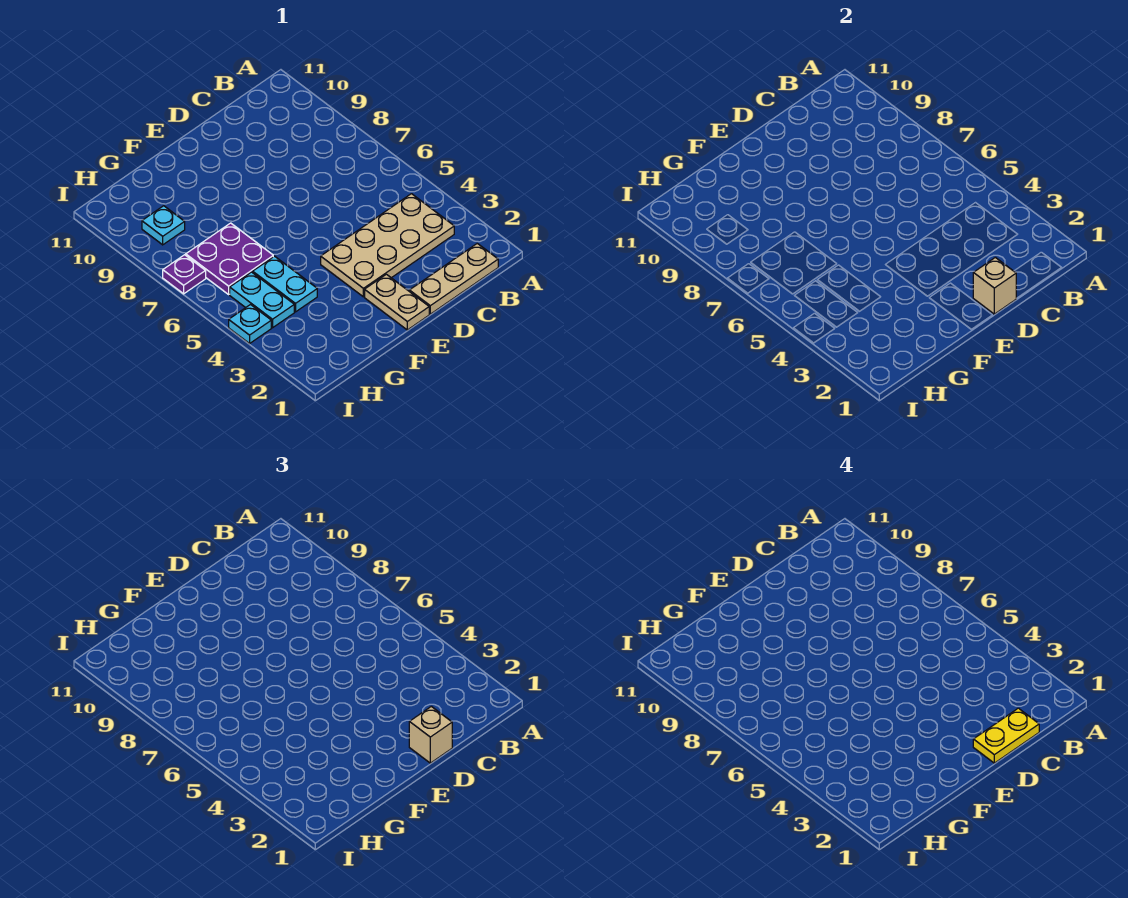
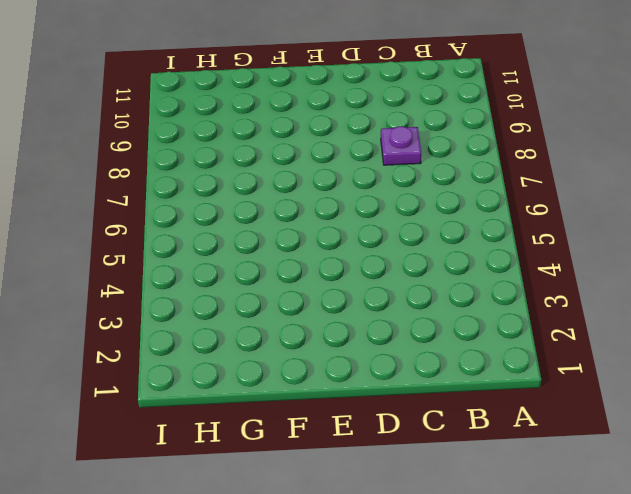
purple plate C8 level 1 -> purple plate I7 level 1
none -> tan plate B1:D1 level 1
none -> tan plate B3:E4 level 1
none -> tan plate E1:E2 level 1

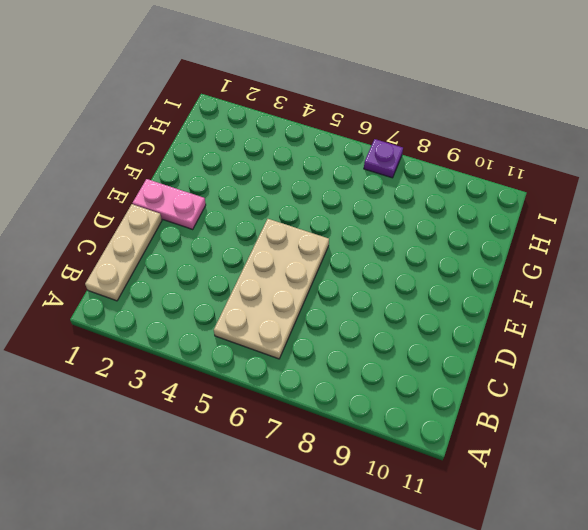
tan plate B5:E6 level 1 -> tan plate B3:E4 level 1
pink plate E1:E2 level 1 -> tan plate E1:E2 level 1
none -> cyan plate G4:G5 level 1
none -> purple plate G6:H7 level 1
none -> cyan plate H4:H5 level 1

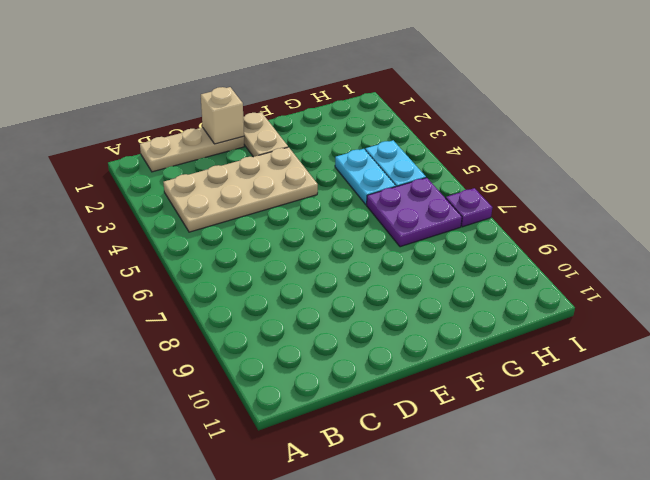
none -> cyan plate H9 level 1
none -> cyan plate I4 level 1
none -> tan brick D1 level 3

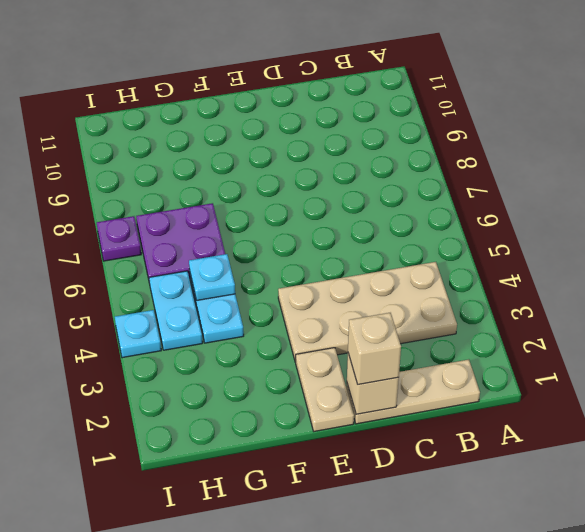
cyan plate G5 level 2 -> cyan plate H9 level 1
none -> yellow plate C1:D1 level 4

